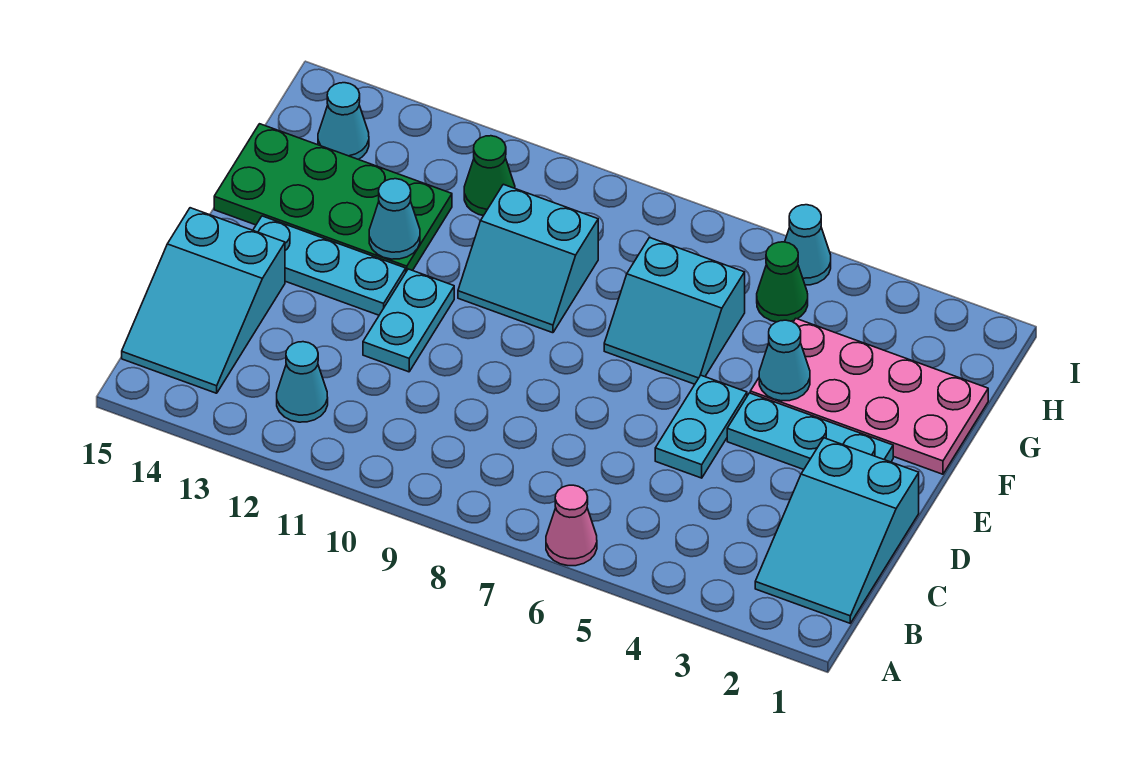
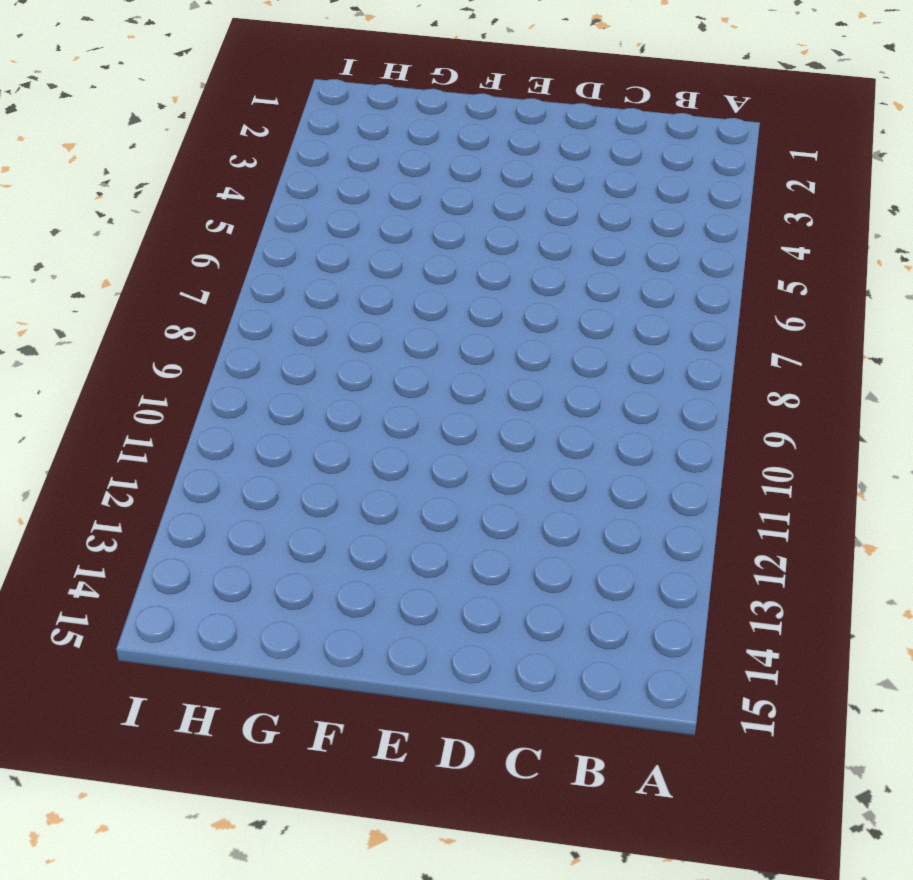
none -> pink cone A6 level 1
none -> cyan slope B1:D2 level 1 top D
none -> cyan cone B12 level 1

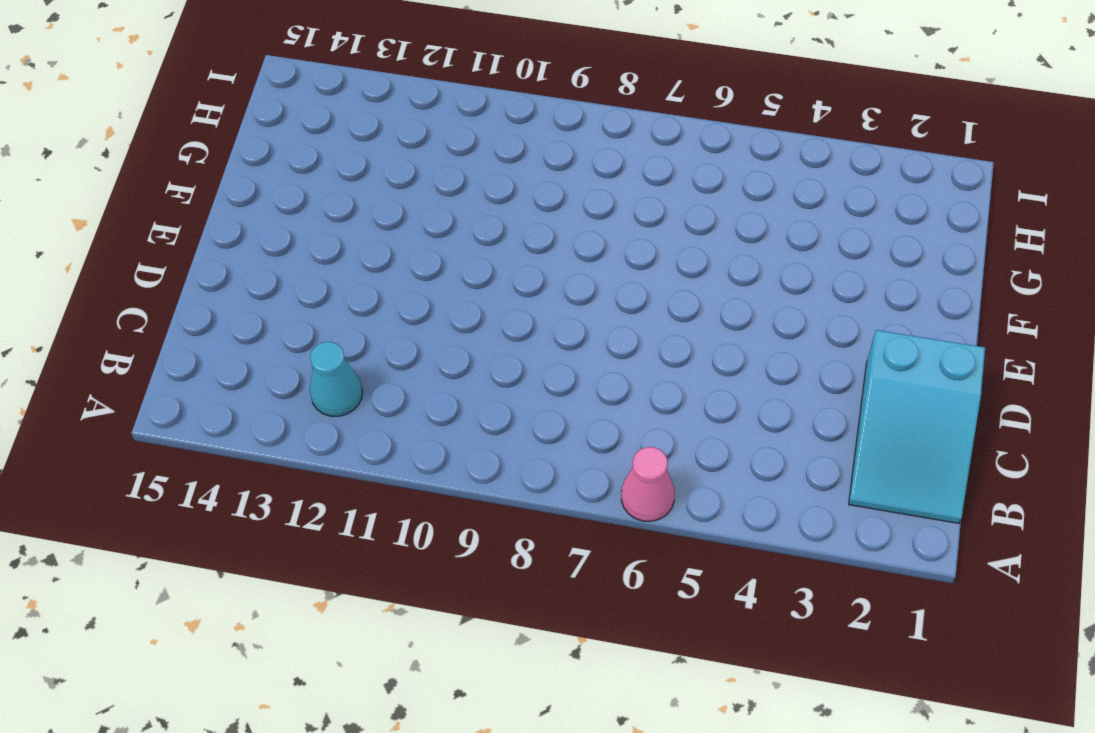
none -> cyan slope B14:D15 level 1 top D
none -> cyan plate D5:E5 level 1
none -> cyan plate D11:E11 level 1

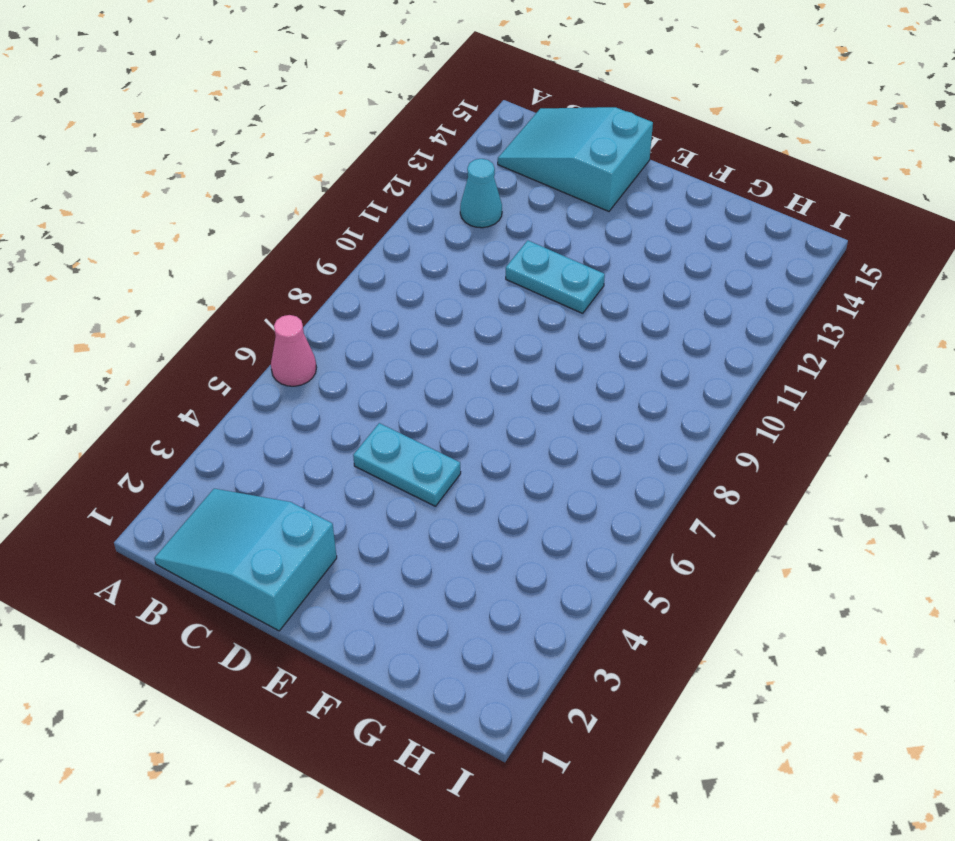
none -> cyan plate E2:E4 level 1
none -> cyan plate E12:E14 level 1
none -> pink plate F1:G4 level 1

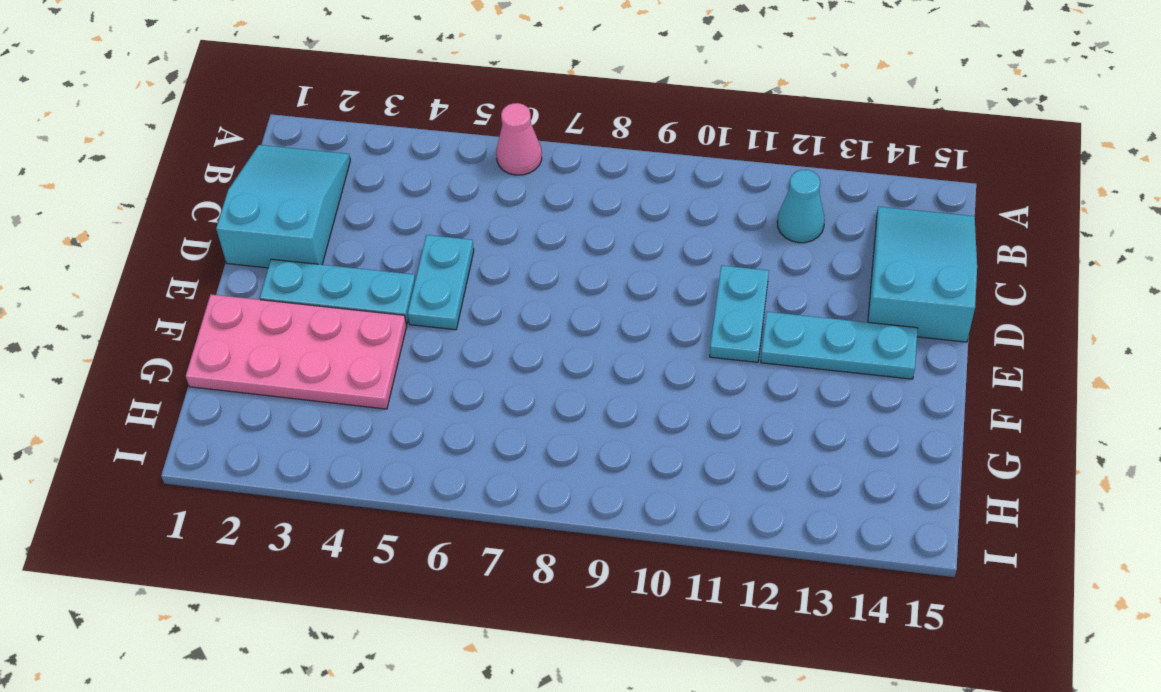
none -> cyan slope F6:G7 level 1 top G
none -> cyan slope F9:G10 level 1 top G
none -> green plate F12:G15 level 1

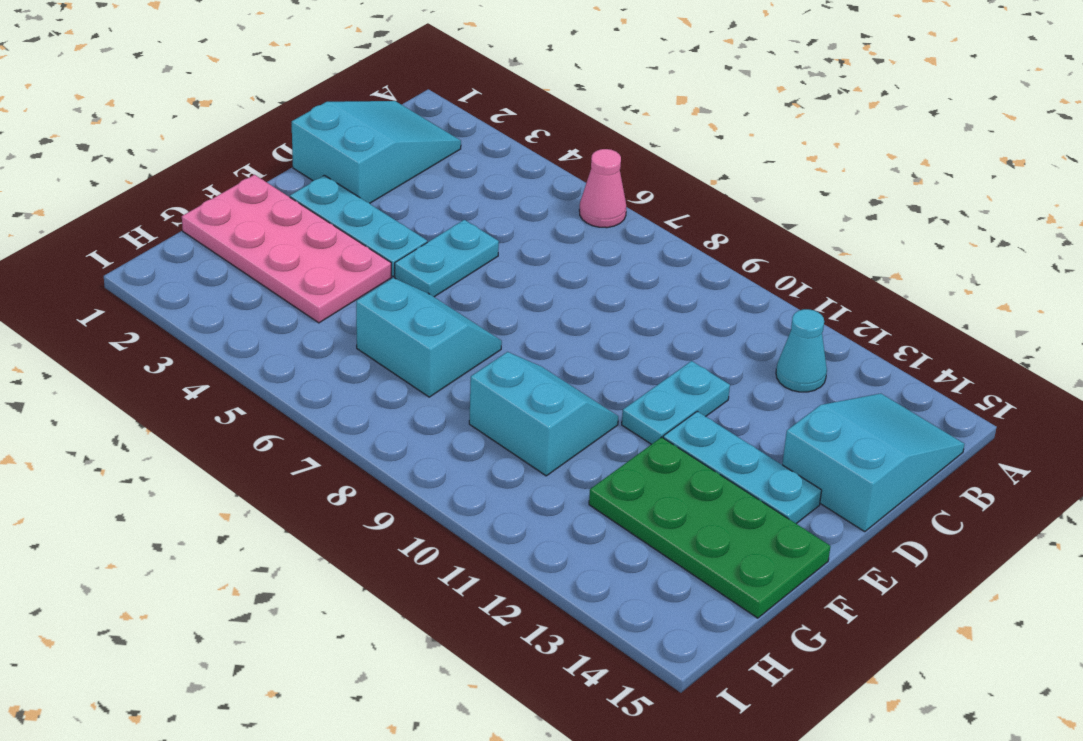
none -> green cone H5 level 1
none -> green cone H11 level 1
none -> cyan cone H14 level 1

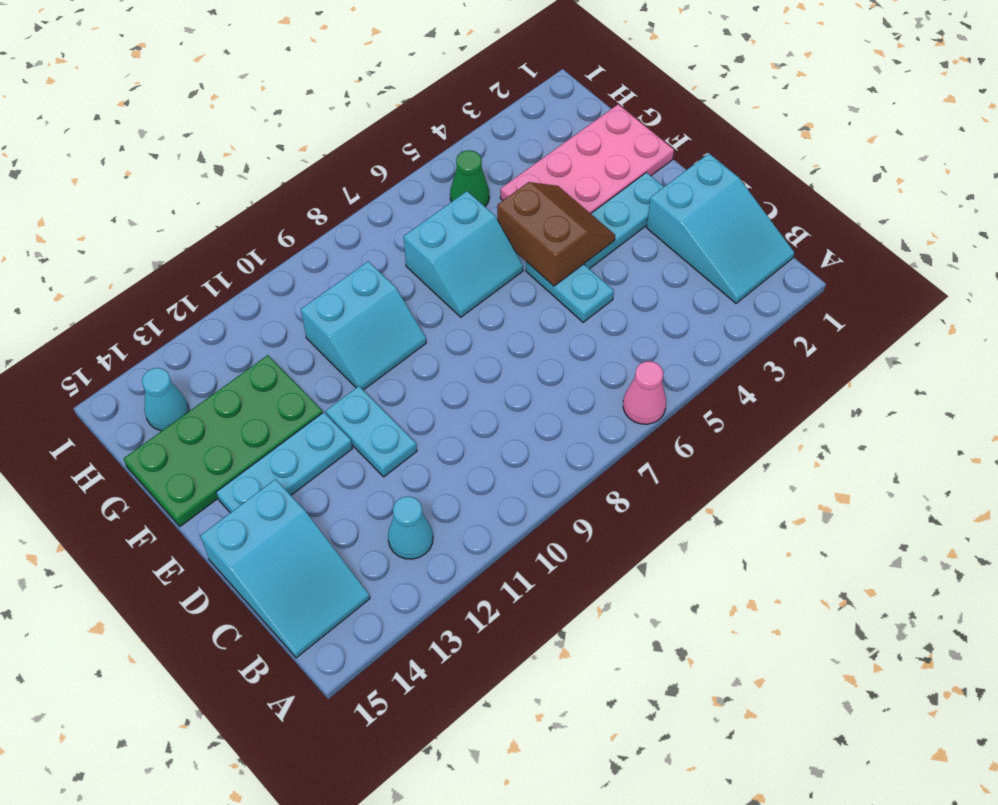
brown slope E4:F5 level 2 top 5 -> cyan cone F4 level 2
none -> green cone H11 level 1
none -> cyan cone I5 level 1
none -> cyan cone F12 level 2

